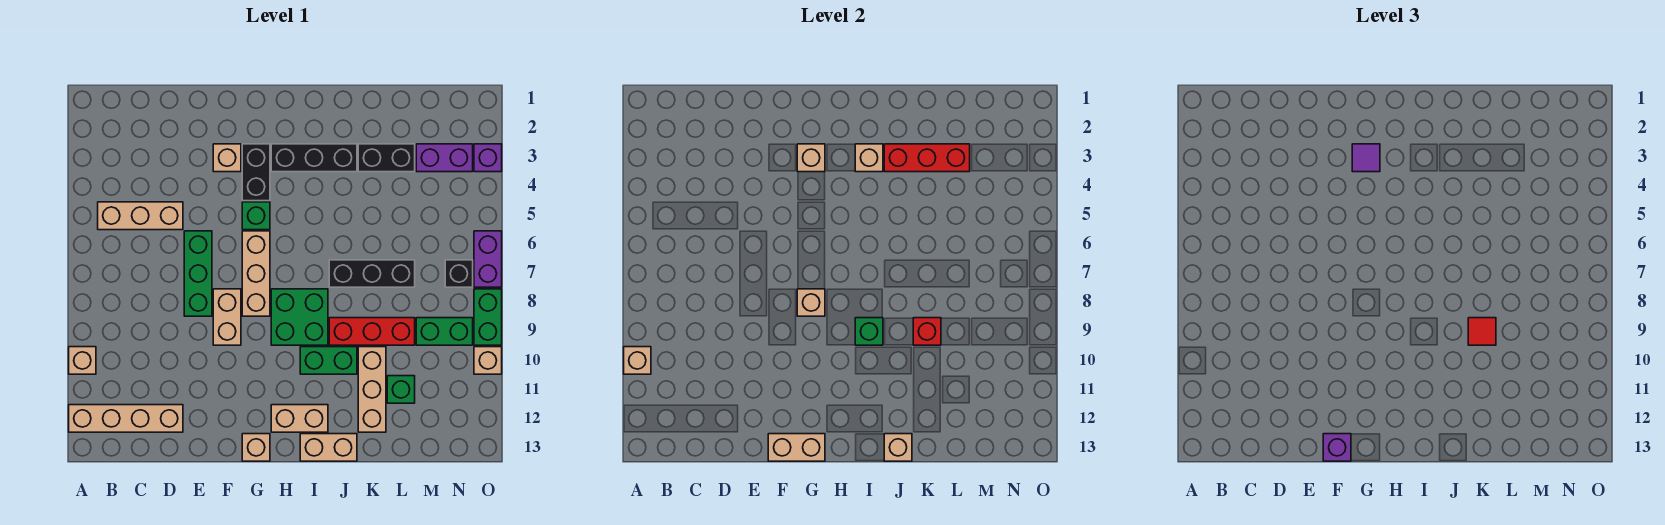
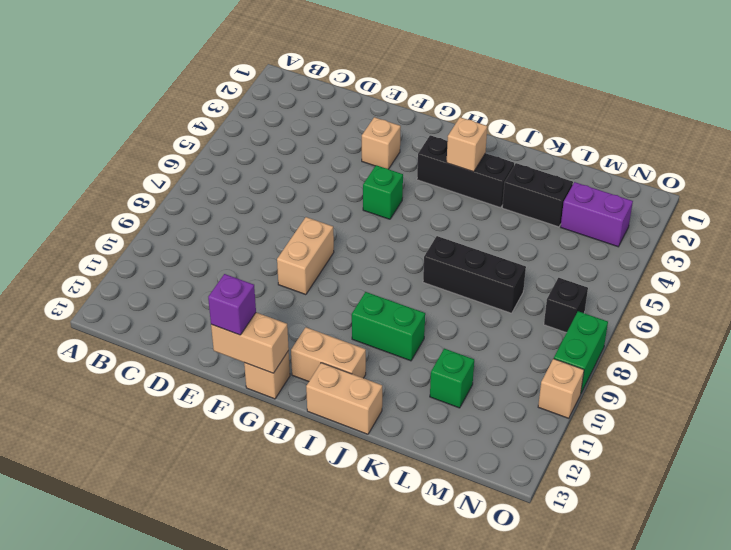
none -> tan brick A10 level 1
none -> tan brick A12:D12 level 1
none -> tan brick B5:D5 level 1
none -> green brick E6:E8 level 1

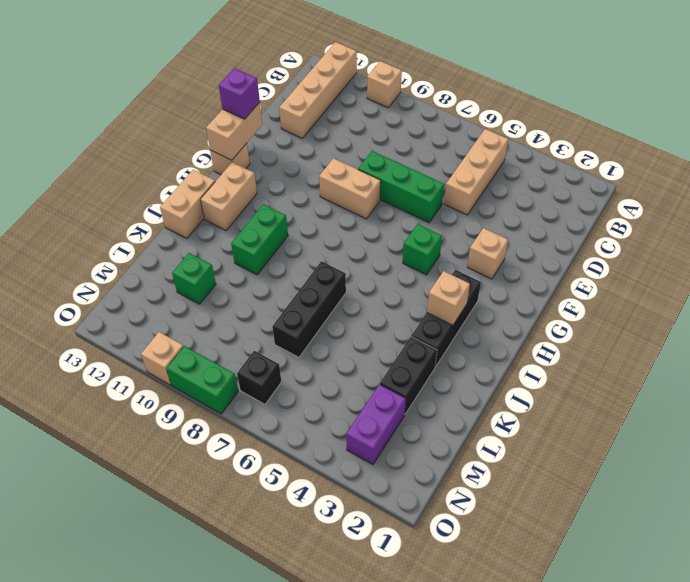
none -> black brick G3:G4 level 1
none -> tan brick G6:G8 level 1
none -> green brick H8:I9 level 1
none -> red brick J9:L9 level 1

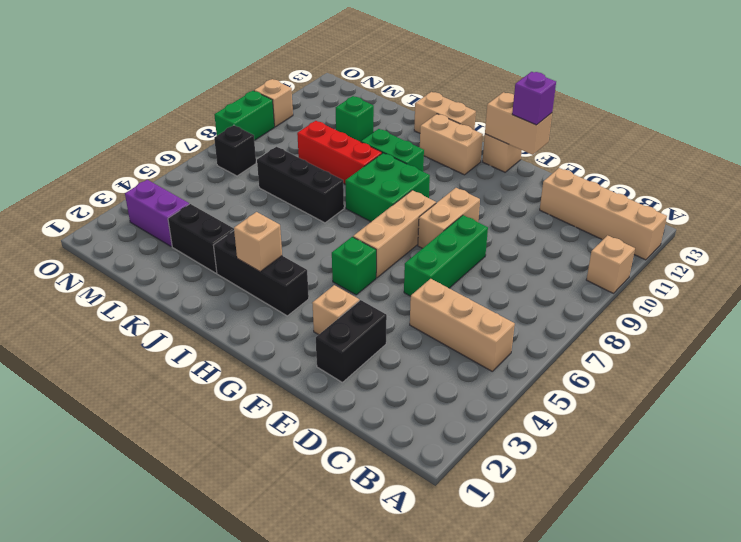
black brick E2:E3 level 1 -> black brick G3:G4 level 1
none -> tan brick K10:K12 level 1
none -> green brick M9:N9 level 1
none -> purple brick O3 level 1
none -> purple brick O6:O7 level 1

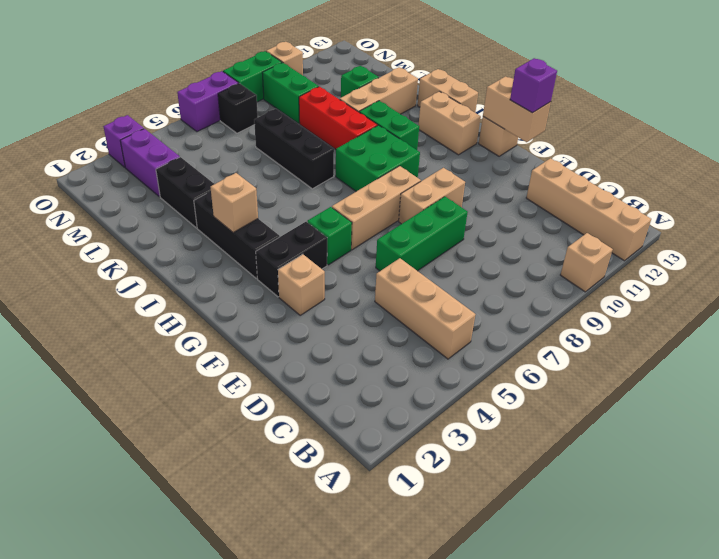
none -> tan brick A10 level 2
none -> tan brick G3 level 2
none -> tan brick G8 level 2
none -> green brick I9 level 2

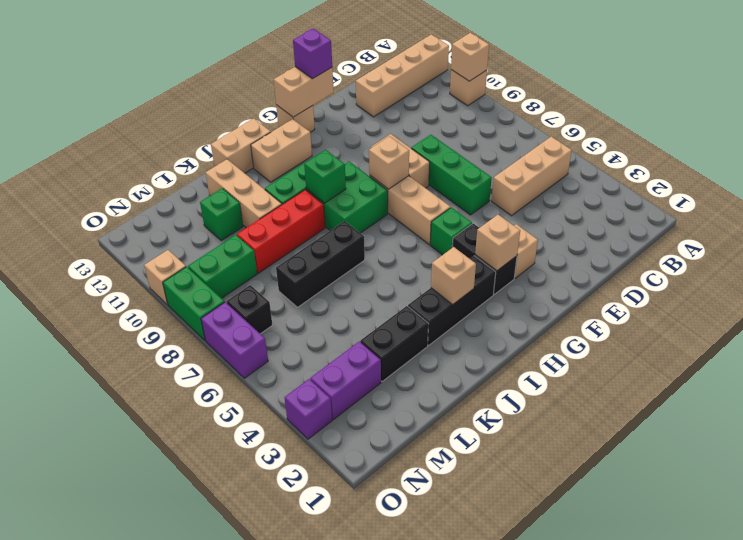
none -> red brick J3:L3 level 2
none -> tan brick J13 level 2
none -> red brick K9 level 2
none -> purple tile G3 level 3

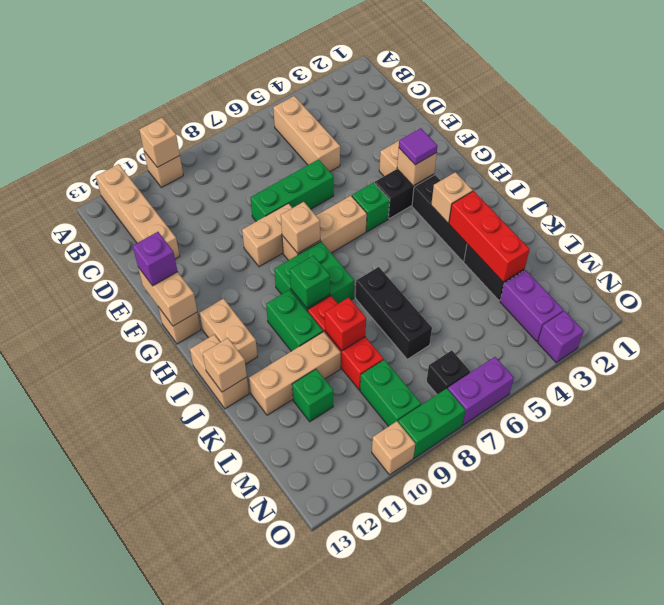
none -> red tile K9 level 3

